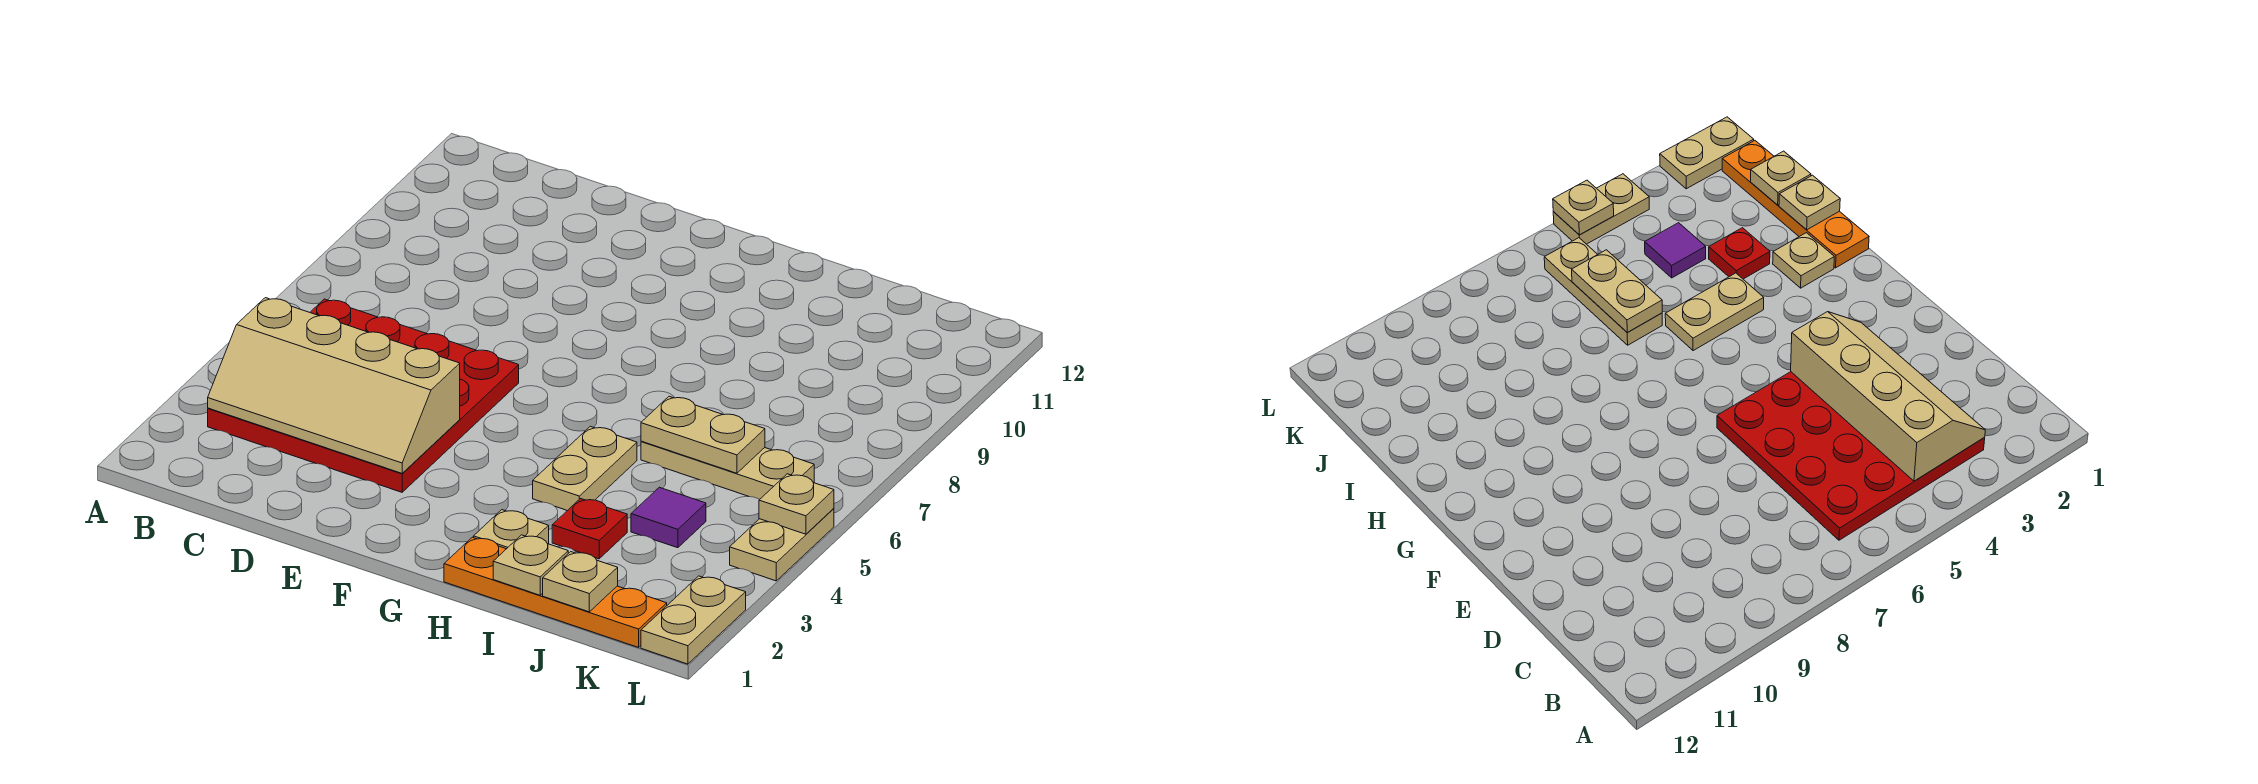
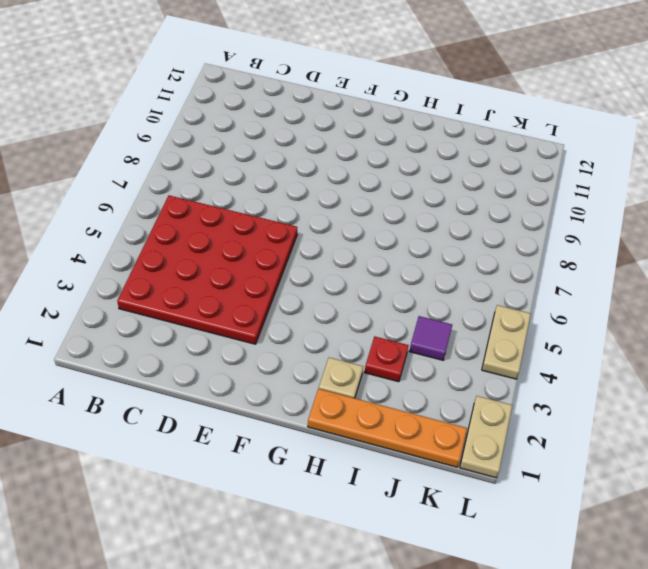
none -> tan plate H4:H5 level 1
none -> tan plate I6:K6 level 1
none -> tan slope B3:E4 level 2 top 4

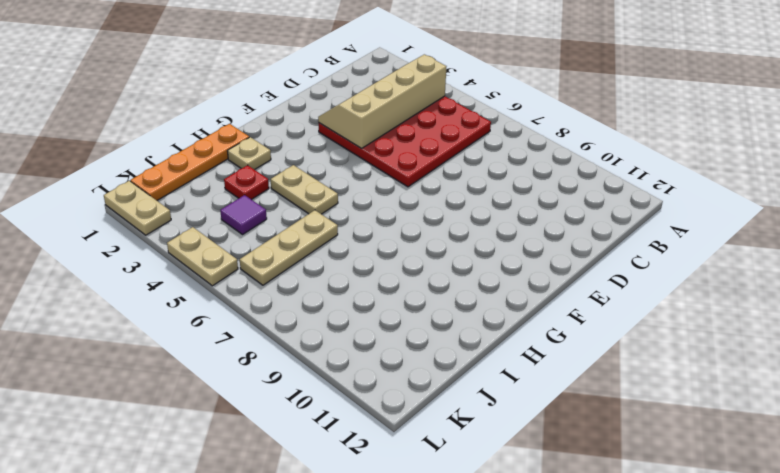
none -> tan plate I1 level 2
none -> tan plate I6:J6 level 2
none -> tan plate J1 level 2

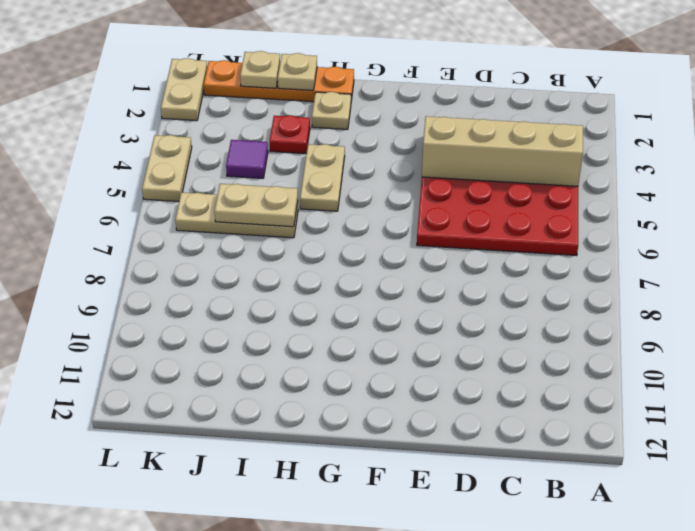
none -> tan plate L5 level 2

